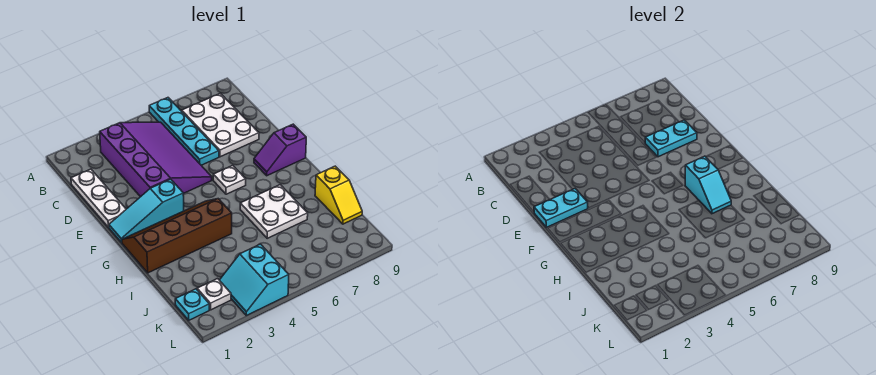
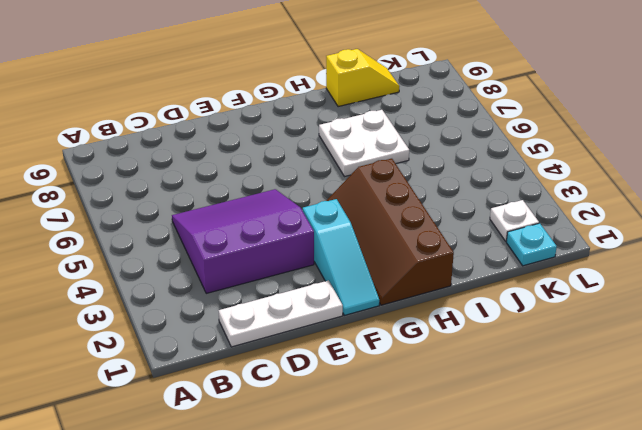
purple slope C3:E5 level 1 top 3 -> purple slope B3:E5 level 1 top 3
none -> cyan plate A6:D6 level 1
none -> white plate B7:D8 level 1
none -> white plate F6 level 1

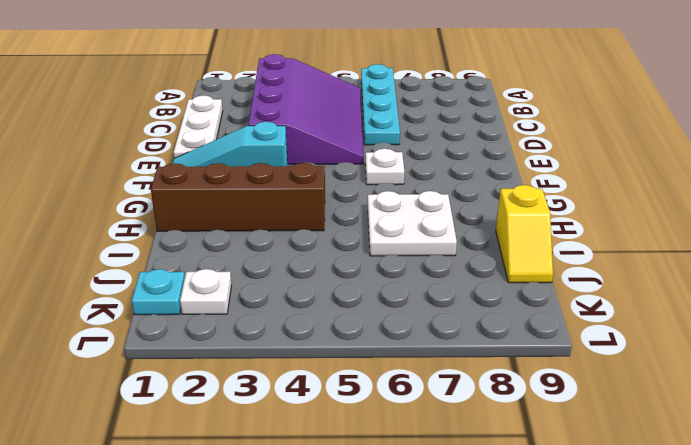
none -> white plate B7:D8 level 1
none -> purple slope F8:F9 level 1 top 9
none -> cyan slope K3:L4 level 1 top 4

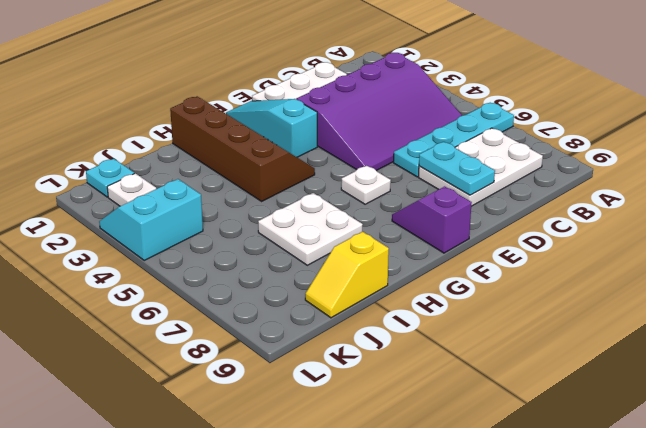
none -> cyan plate E1:E2 level 2
none -> cyan slope G7:H7 level 2 top G

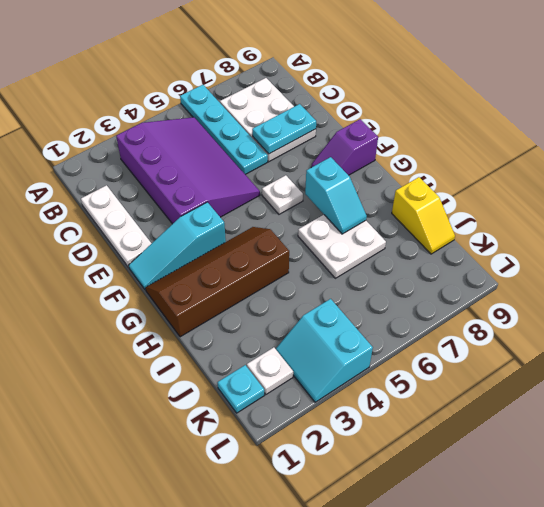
none -> cyan plate E1:E2 level 2

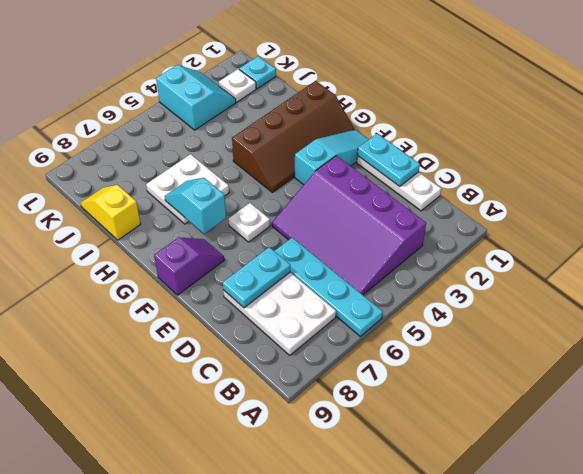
cyan plate D1:E1 level 2 -> cyan plate E1:E2 level 2

